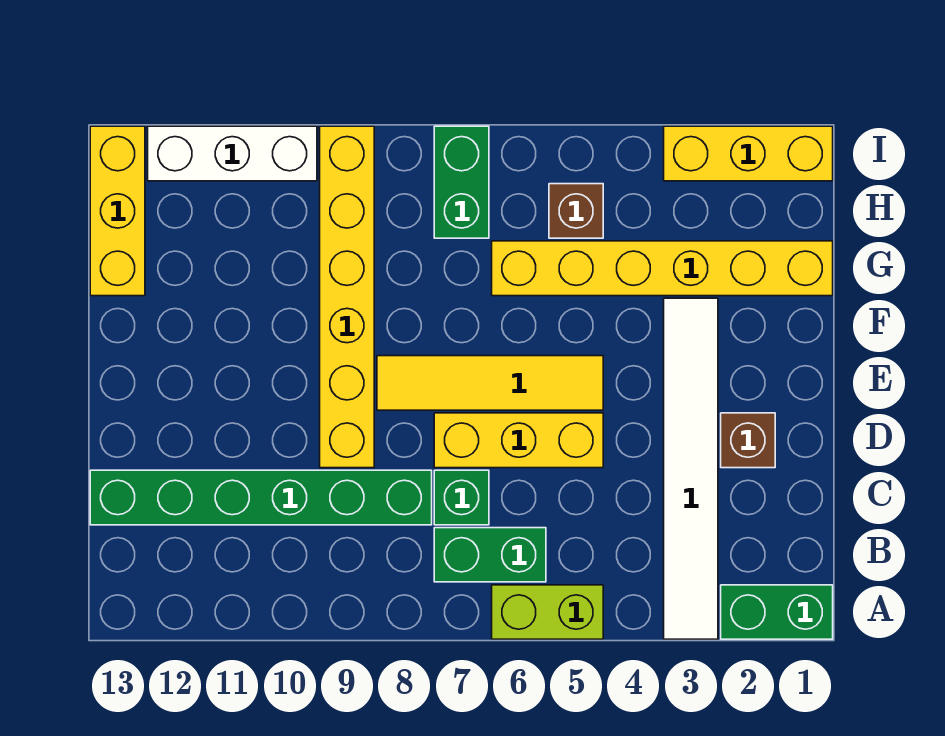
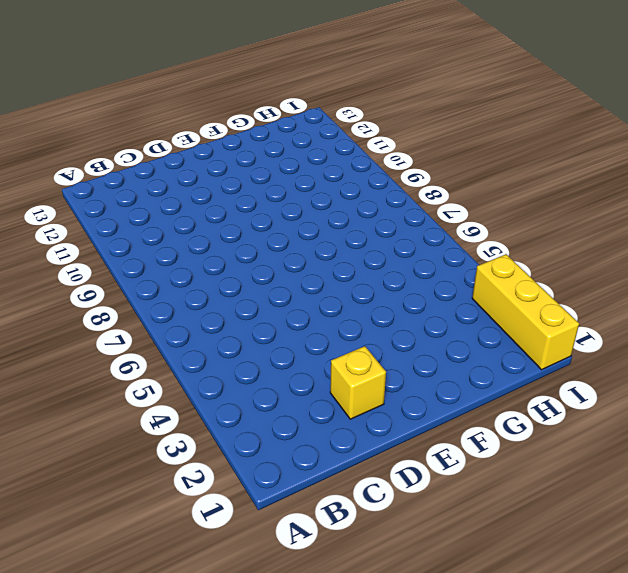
yellow brick D2 level 1 -> brown brick D2 level 1
none -> green brick A1:A2 level 1
none -> white tile A3:F3 level 1
none -> lime brick A5:A6 level 1

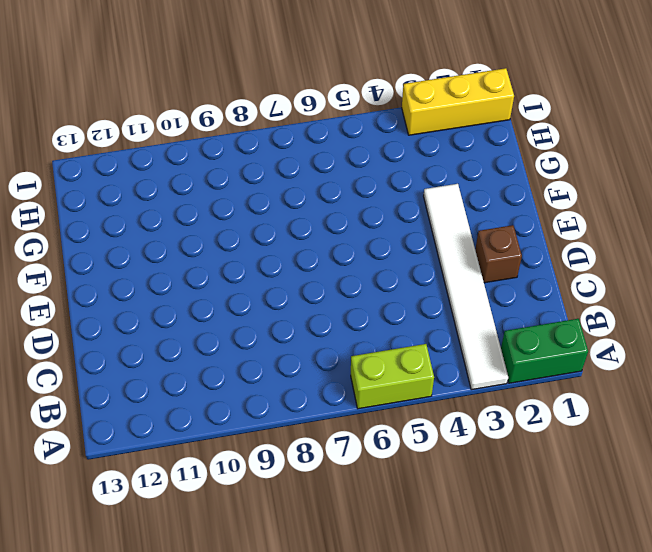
none -> green brick B6:B7 level 1
none -> green brick C7 level 1
none -> green brick C8:C13 level 1

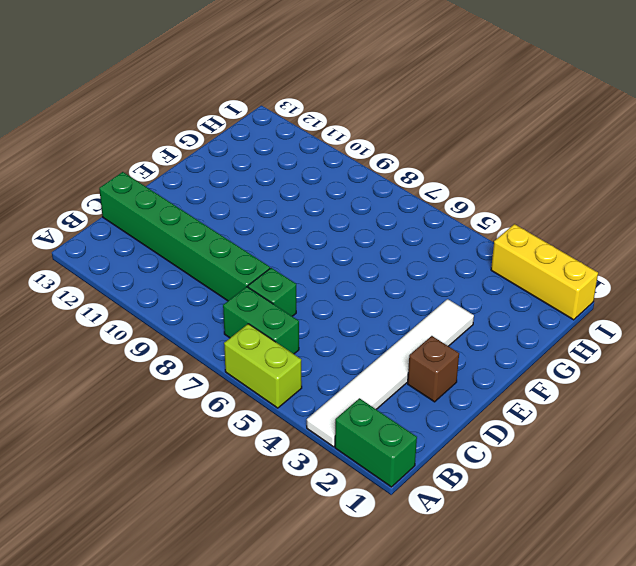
none -> yellow brick D5:D7 level 1
none -> yellow brick D9:I9 level 1
none -> yellow tile E5:E8 level 1

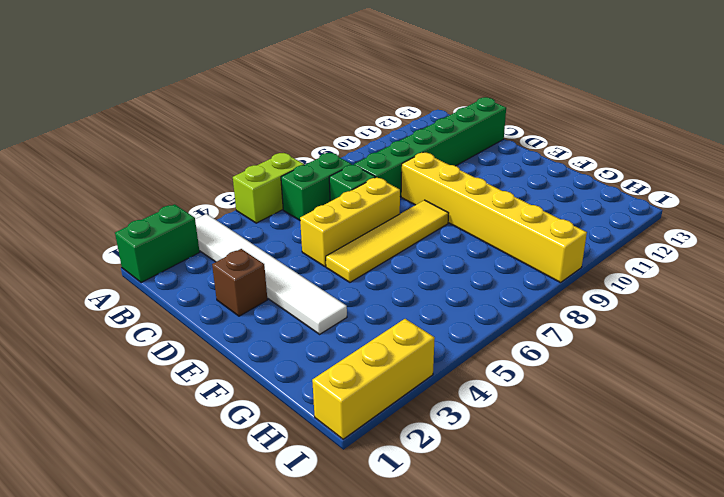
none -> yellow brick G1:G6 level 1
none -> yellow brick G13:I13 level 1
none -> brown brick H5 level 1

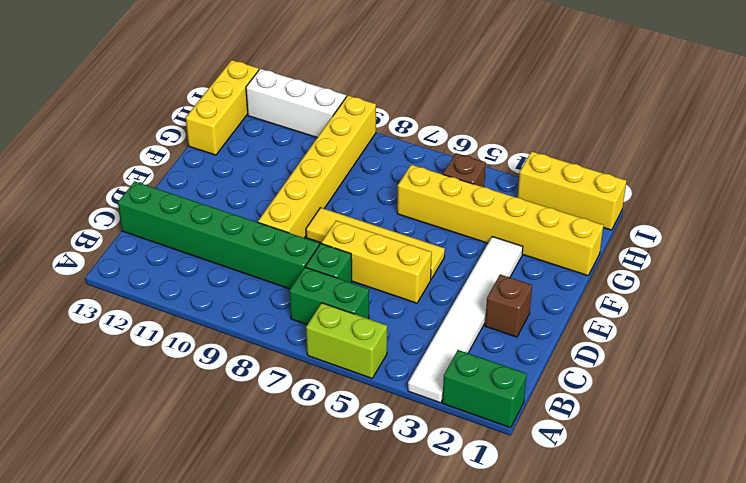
none -> green brick H7:I7 level 1

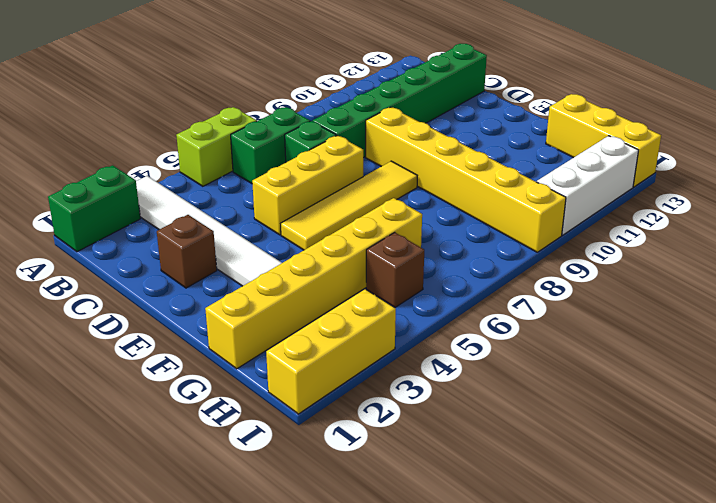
none -> green brick H7:I7 level 1

